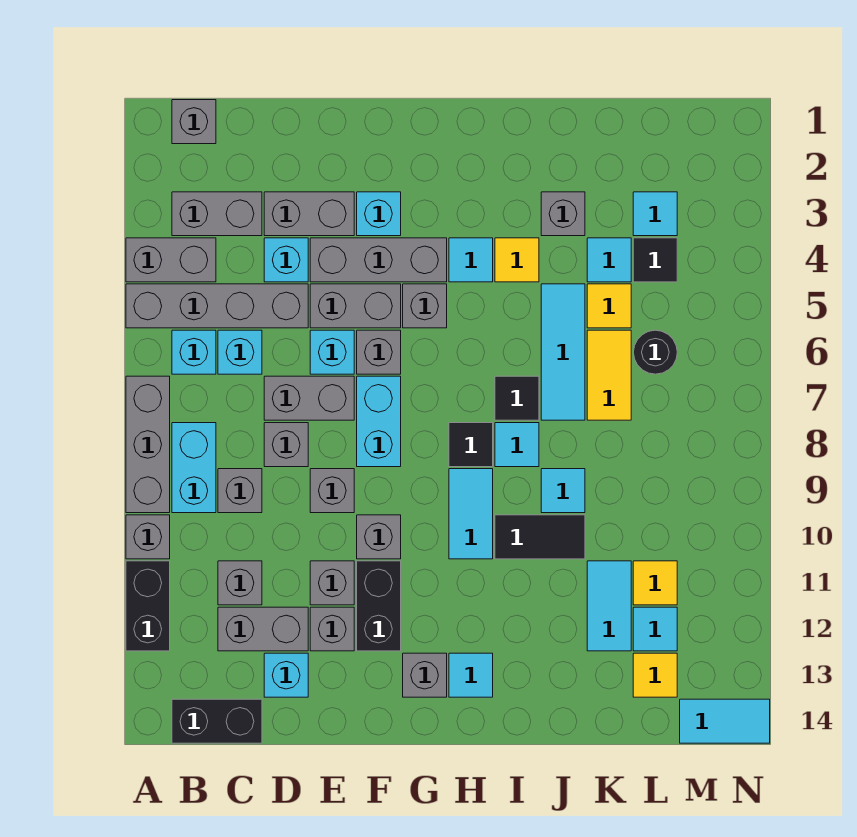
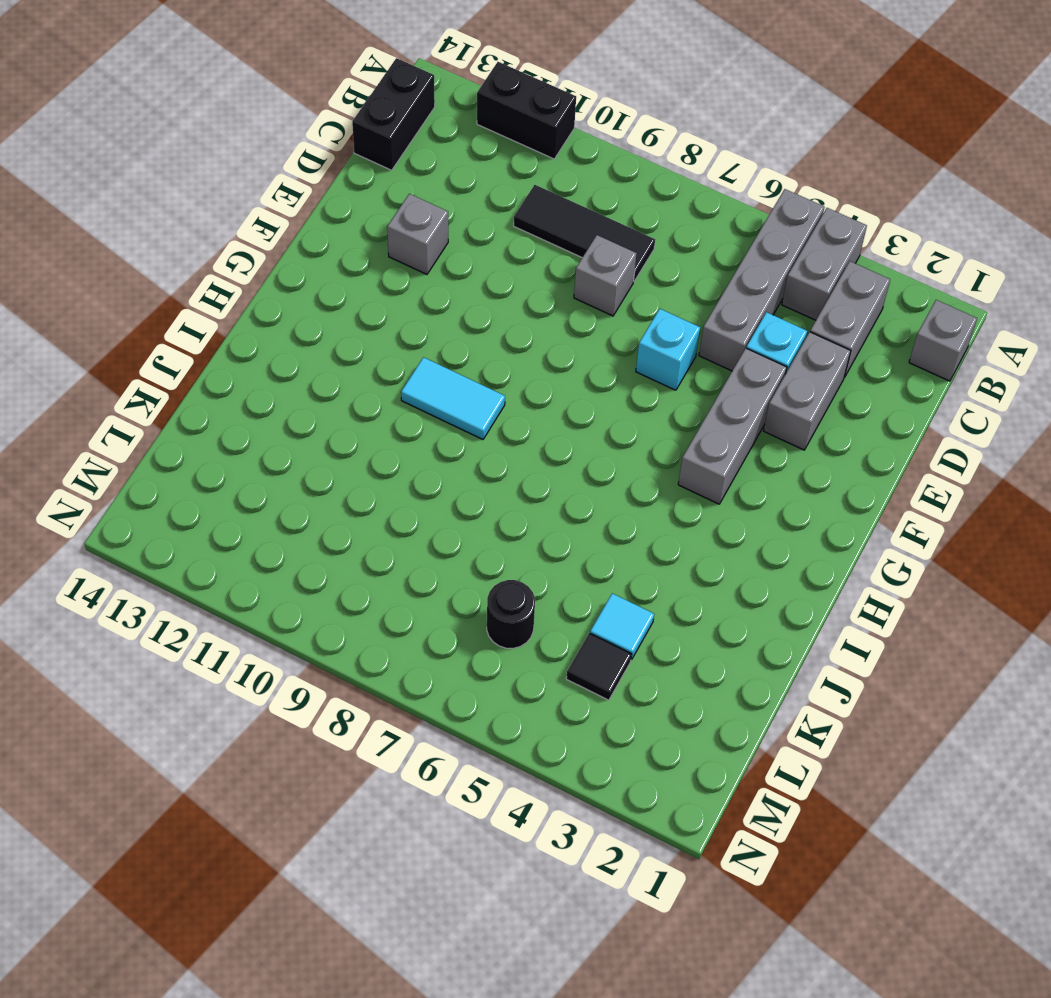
black tile C8:C10 level 1 -> grey brick C9 level 1
none -> grey brick A7:A9 level 1
none -> grey brick A10 level 1
none -> cyan brick B6 level 1
none -> cyan brick B8:B9 level 1

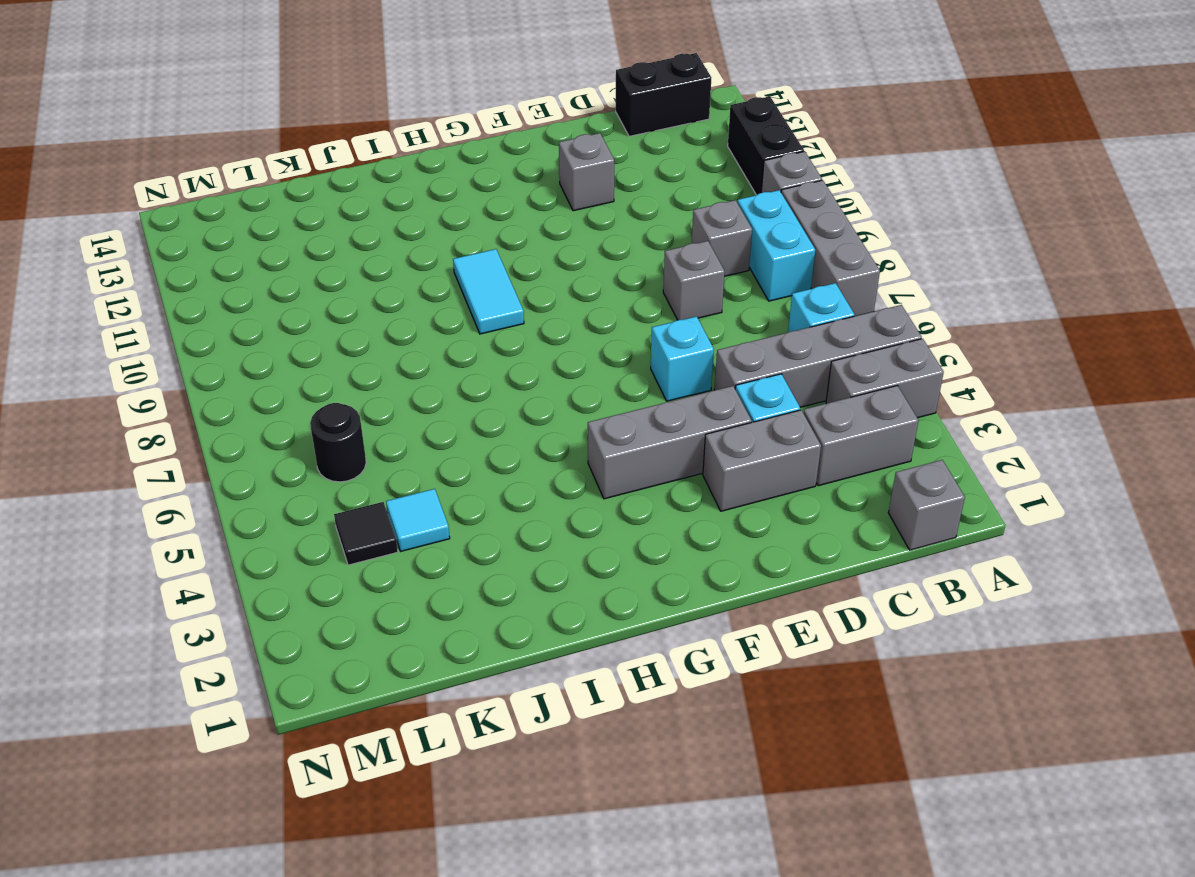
none -> cyan brick C6 level 1
none -> grey brick C11 level 1
none -> grey brick C12:D12 level 1
none -> grey brick D7:E7 level 1

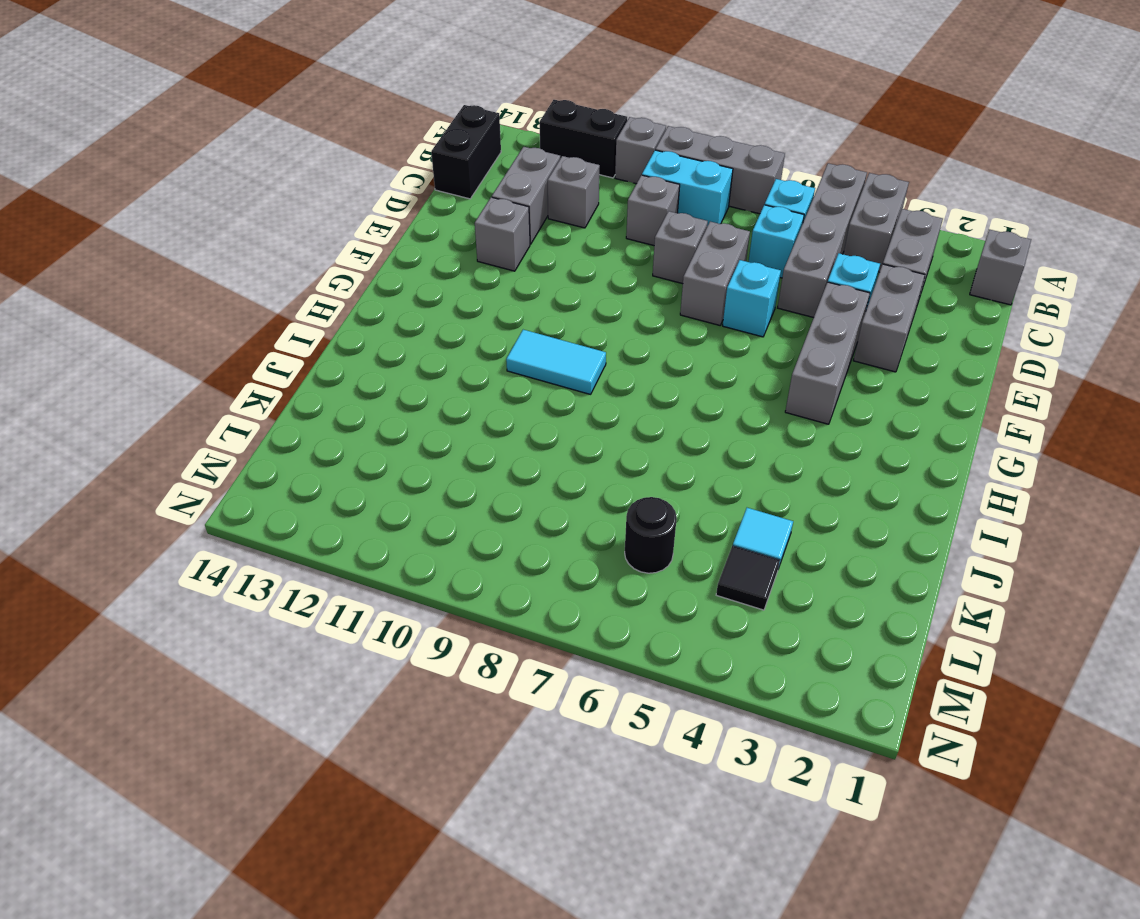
none -> cyan brick D13 level 1
none -> grey brick E5:F5 level 1
none -> grey brick E9 level 1
none -> grey brick E11 level 1

